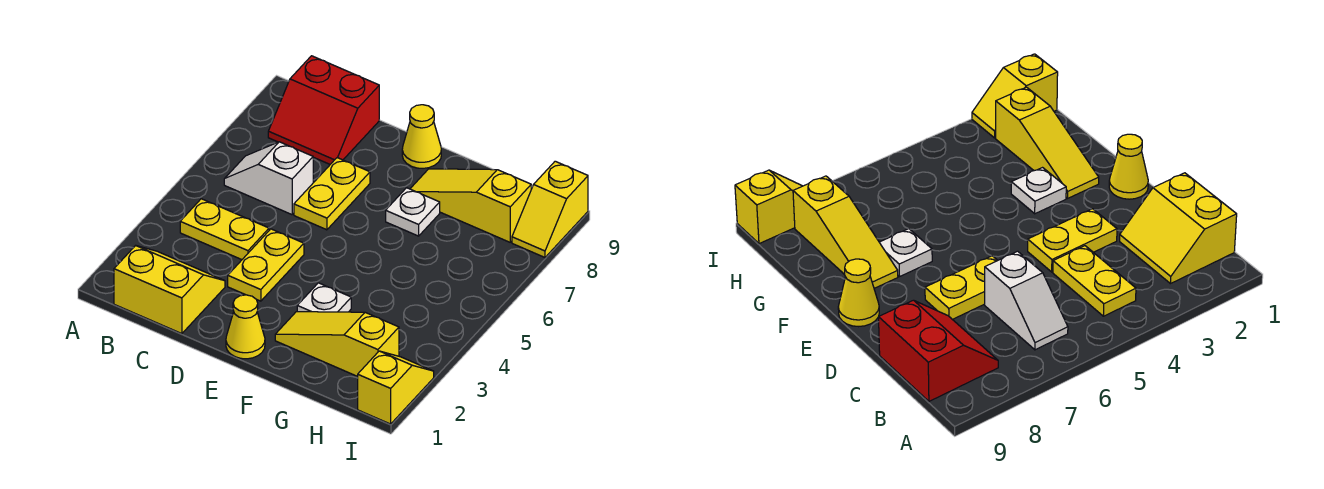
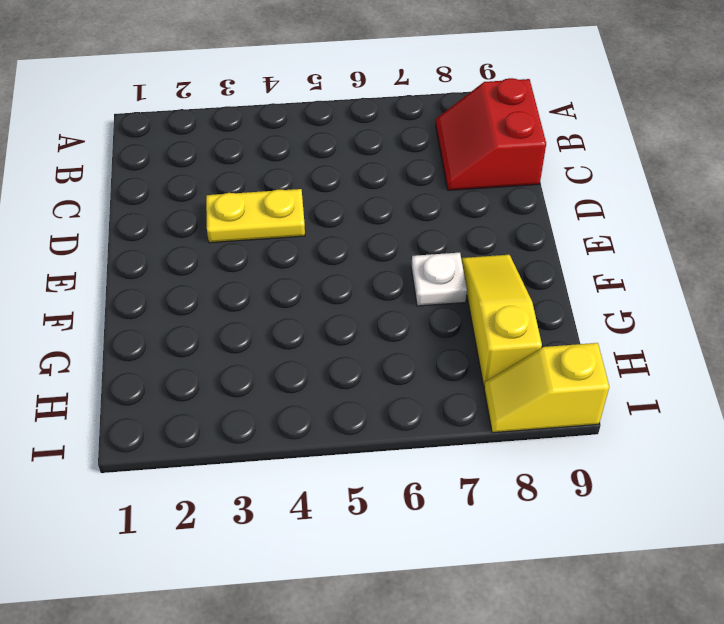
none -> yellow slope B1:C2 level 1 top 1
none -> yellow plate B4:C4 level 1
none -> white slope B6:C6 level 1 top C

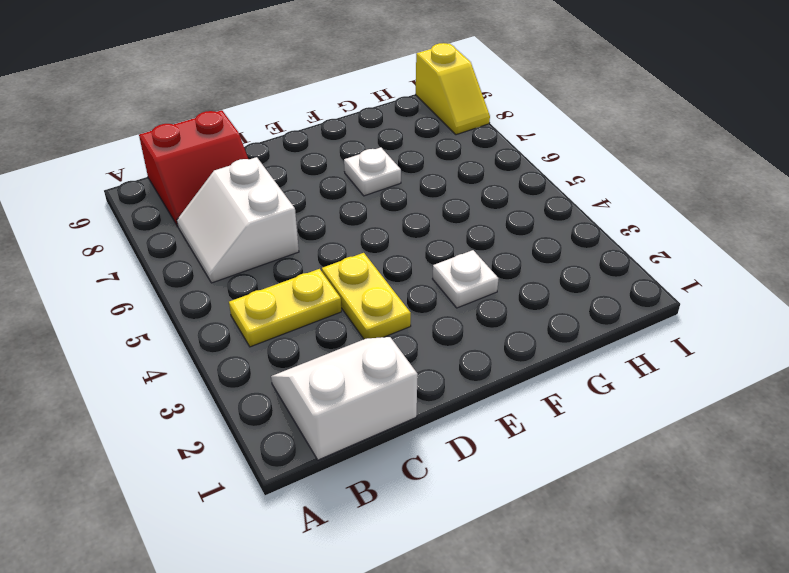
white slope B1:C2 level 1 top 1 -> yellow slope B1:C2 level 1 top 1
white slope B6:C7 level 1 top C -> white slope B6:C6 level 1 top C
none -> yellow plate D6:D7 level 1
none -> yellow cone E1 level 1
none -> yellow cone E9 level 1

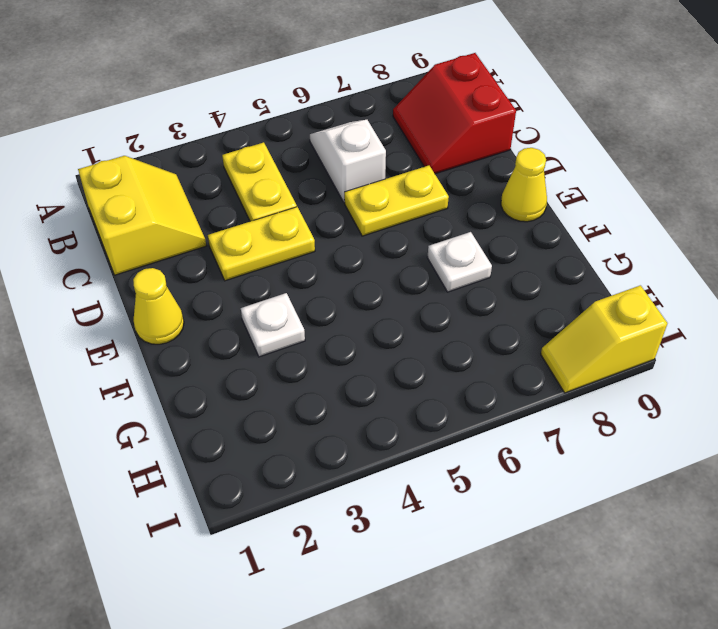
none -> yellow slope F2:H2 level 1 top H
none -> yellow slope F8:H8 level 1 top H
none -> yellow slope I1:I2 level 1 top 1

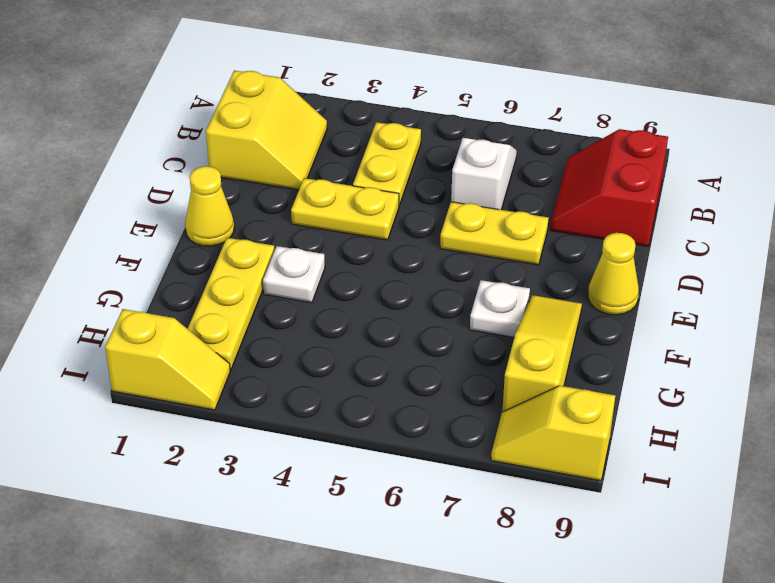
yellow plate F2:H2 level 1 -> yellow slope F2:H2 level 1 top H

